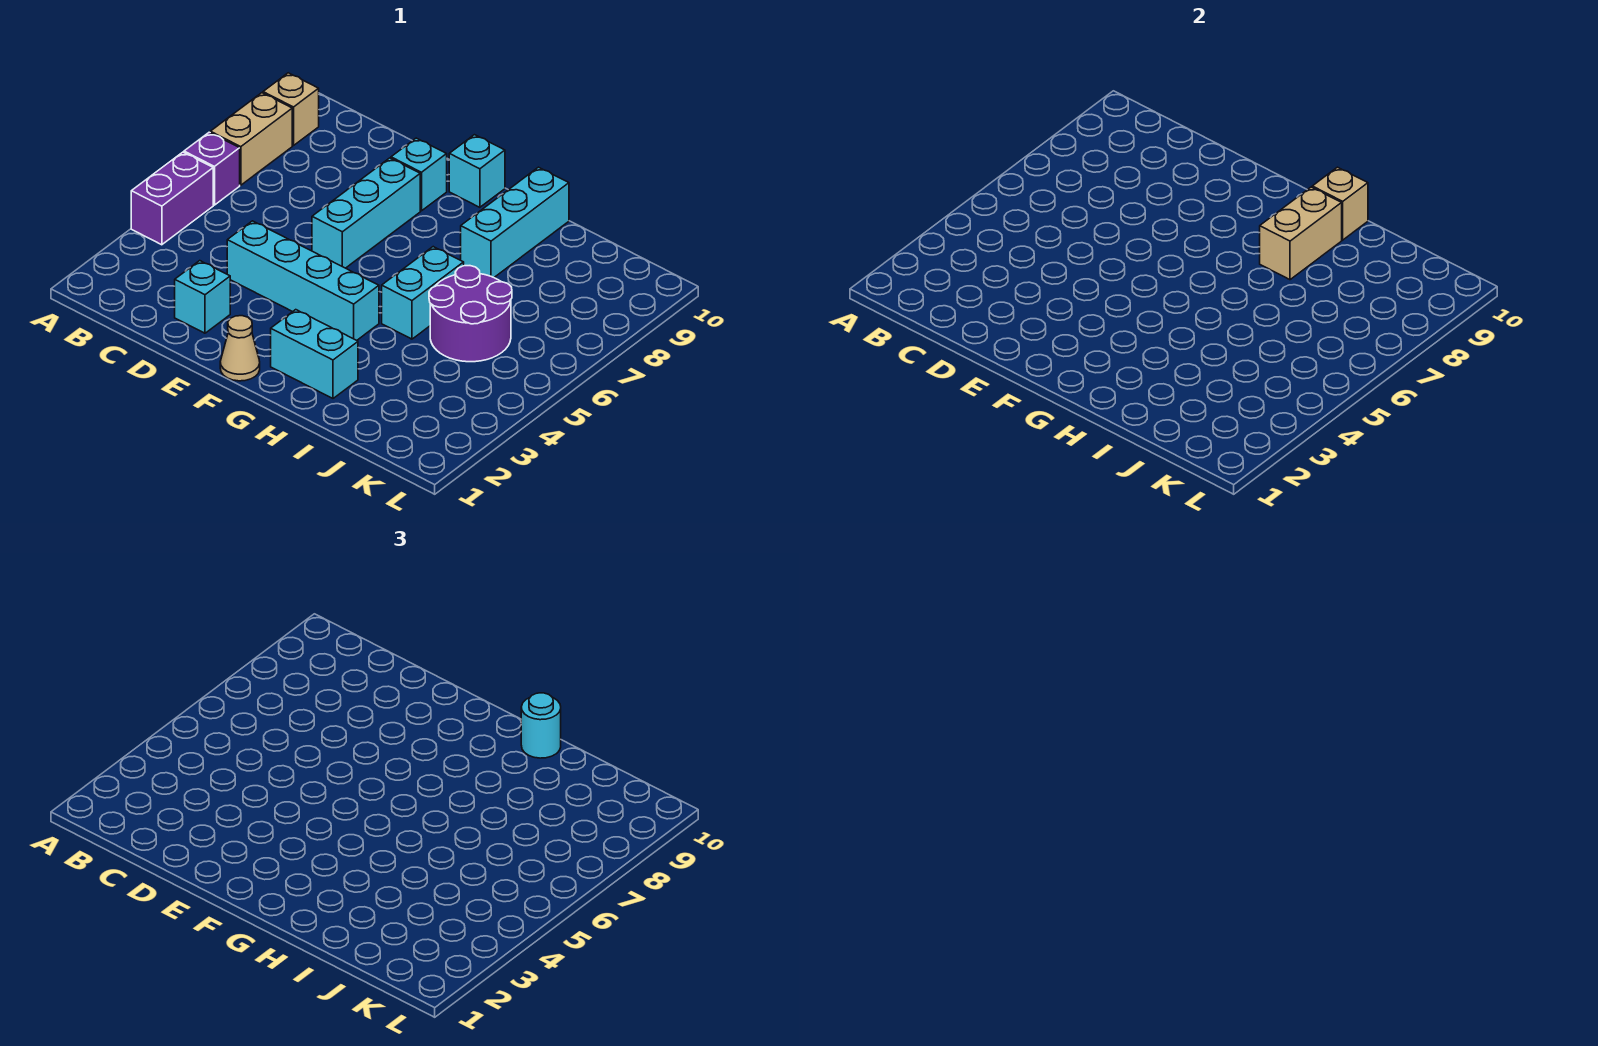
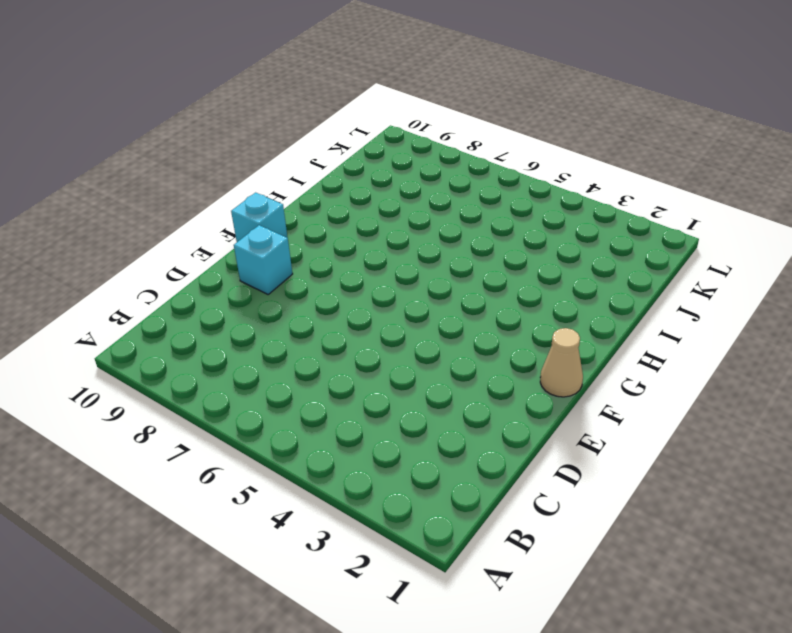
none -> purple brick A4:A5 level 1
none -> purple brick A6 level 1
none -> tan brick A7:A8 level 1

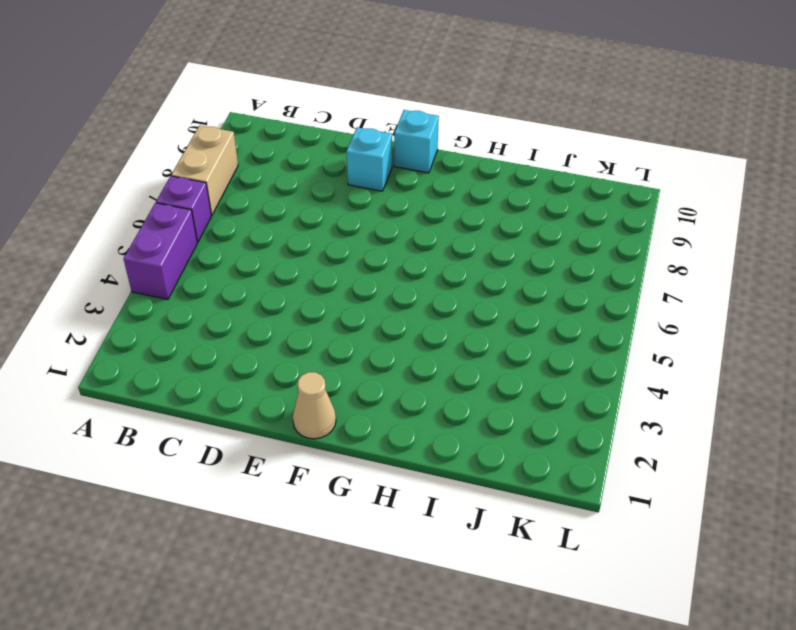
none -> tan brick A9 level 1
none -> cyan brick D2 level 1
none -> cyan brick D4:G4 level 1

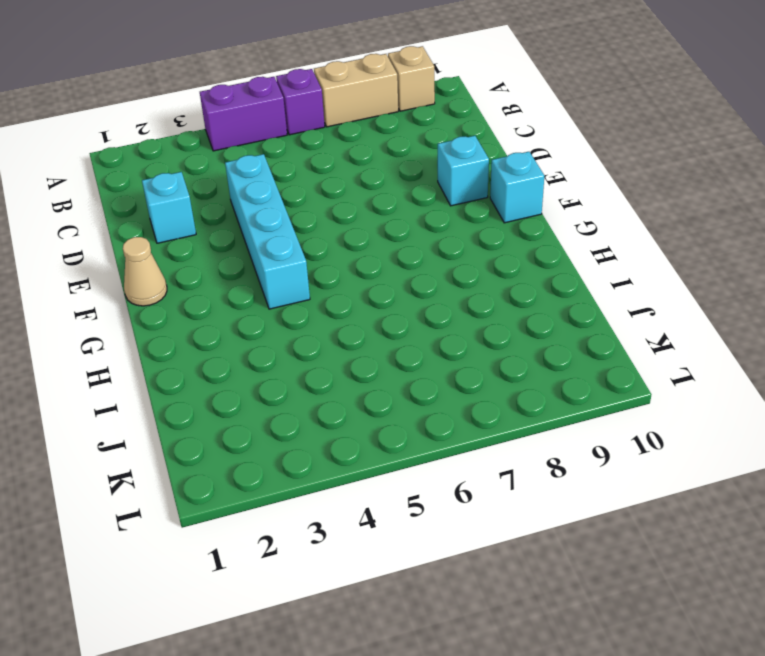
none -> cyan brick E6:E8 level 1
none -> cyan brick G2:H2 level 1
none -> cyan brick H5:H6 level 1

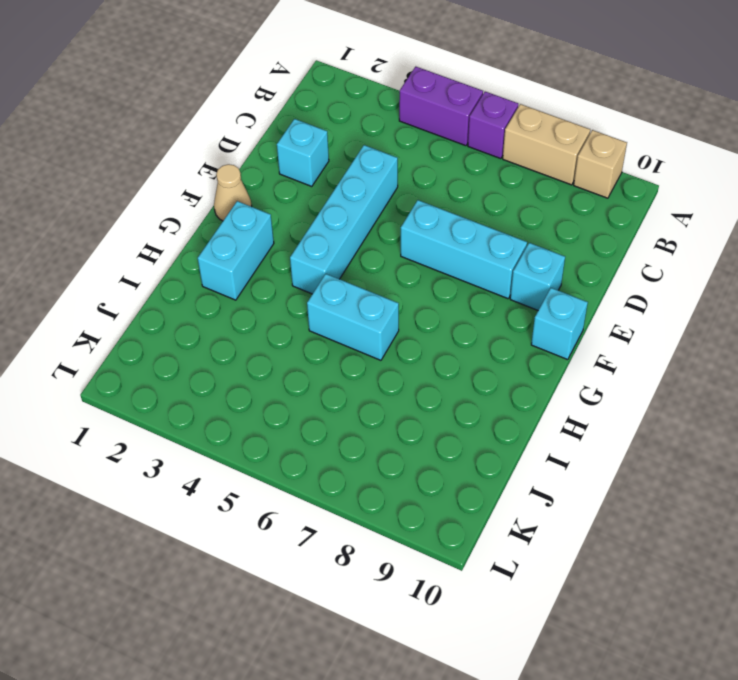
none -> cyan brick H8:H10 level 1
none -> purple round brick I5:J6 level 1
none -> tan brick H8:H9 level 2

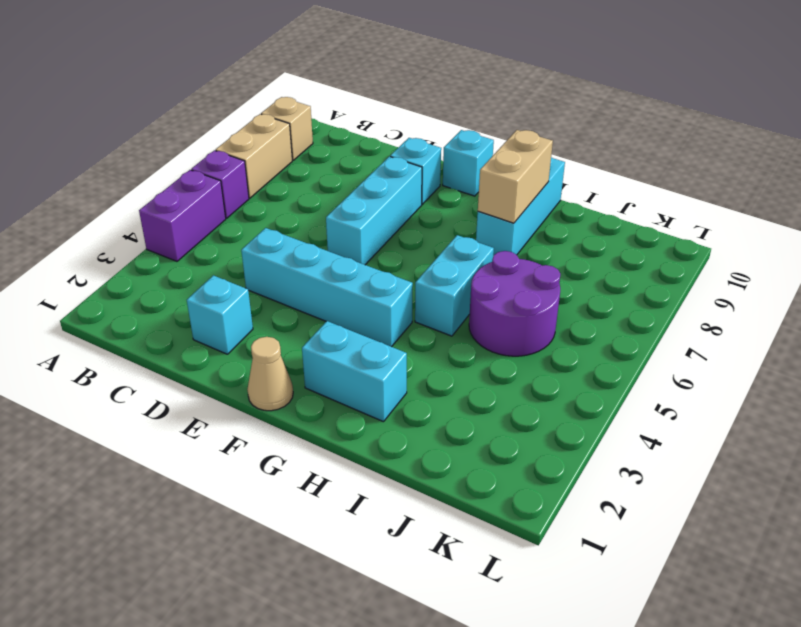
none -> tan brick H10 level 2
none -> cyan round brick H10 level 3

